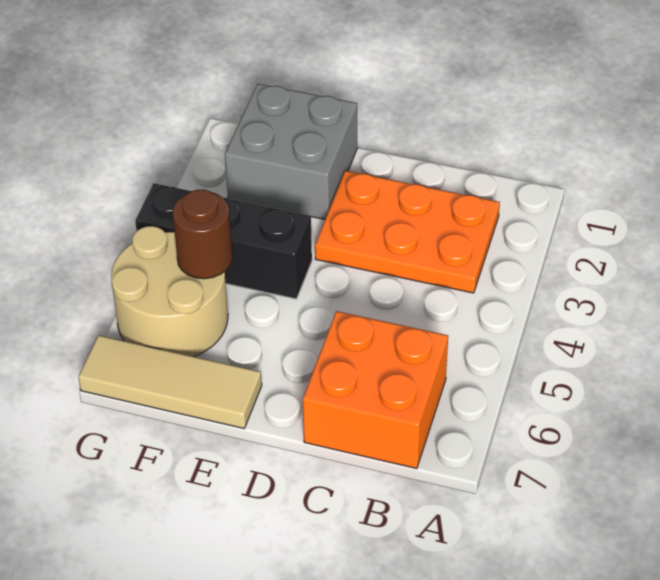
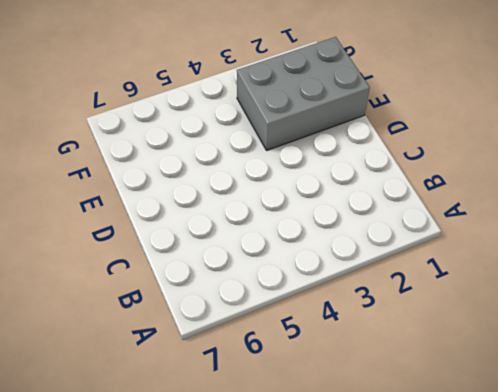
grey brick E1:F3 level 1 -> grey brick E1:F2 level 1
none -> orange plate B2:D3 level 1
none -> orange brick B6:C7 level 1

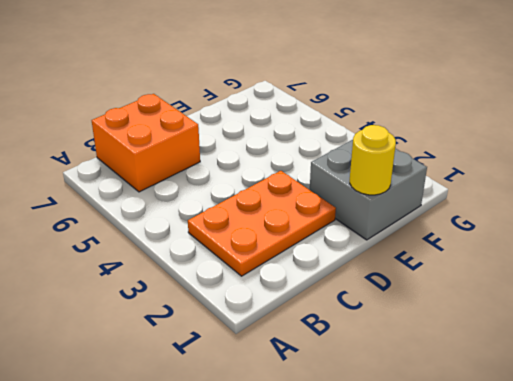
yellow round brick E1 level 2 -> none
none -> black brick E4:G4 level 1
none -> tan tile E7:G7 level 1

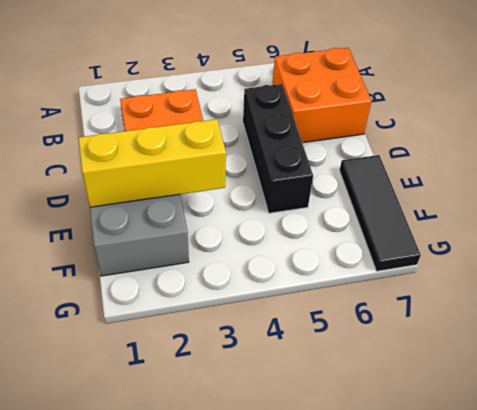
black brick C5:E5 level 1 -> black brick E4:G4 level 1
yellow brick E1:E3 level 2 -> none
black tile E7:G7 level 1 -> tan tile E7:G7 level 1
none -> tan round brick F5:G6 level 1
none -> brown round brick F5 level 2

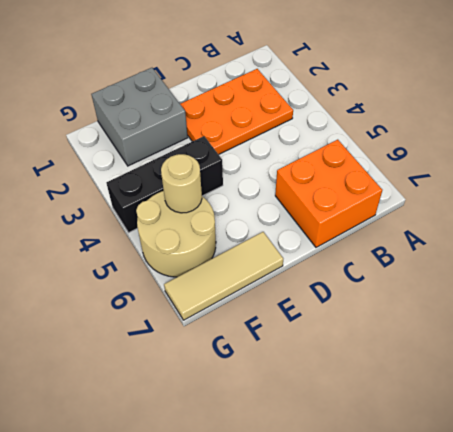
tan round brick F5 level 2 -> brown round brick F5 level 2

